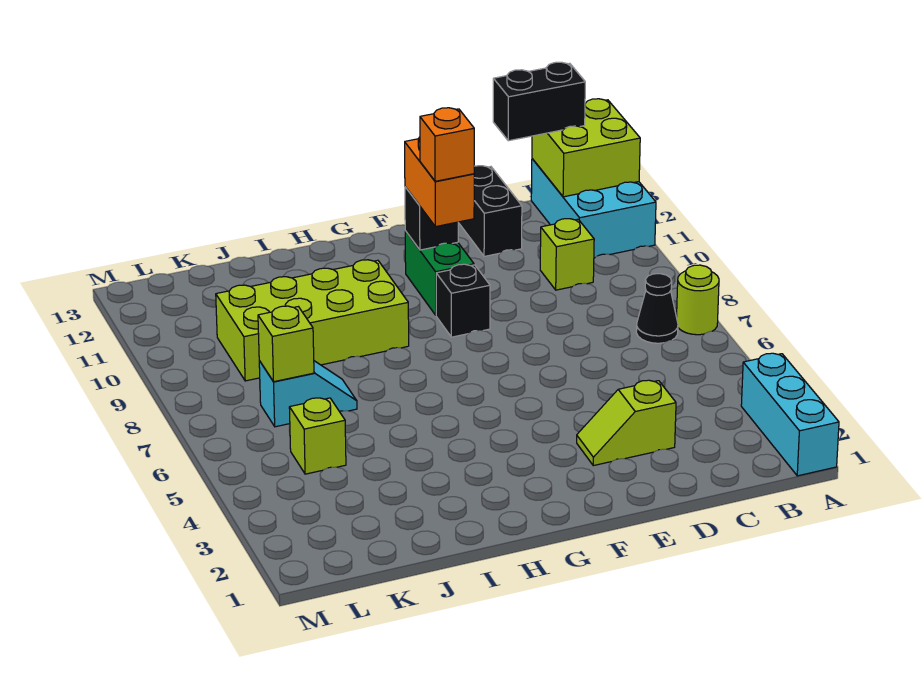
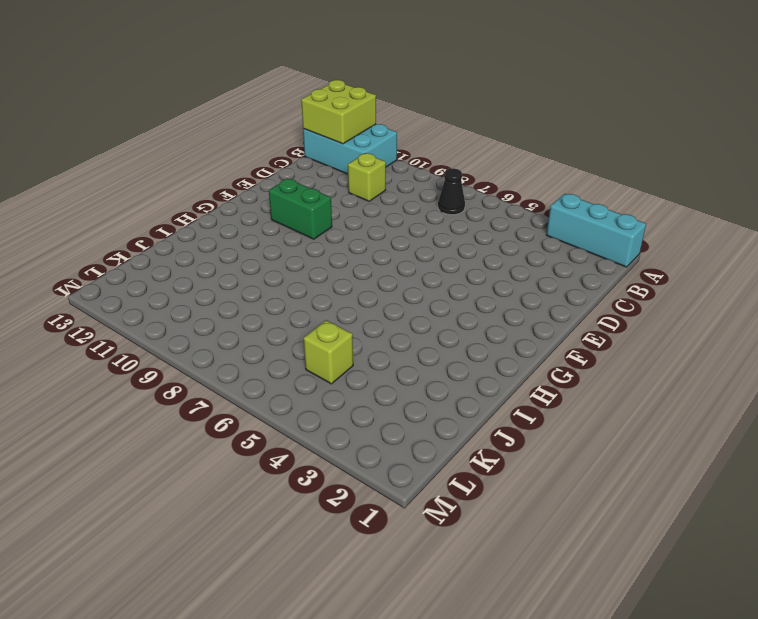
none -> lime round brick A7 level 1
none -> lime slope D3:E3 level 1 top D
none -> black brick D12:D13 level 1

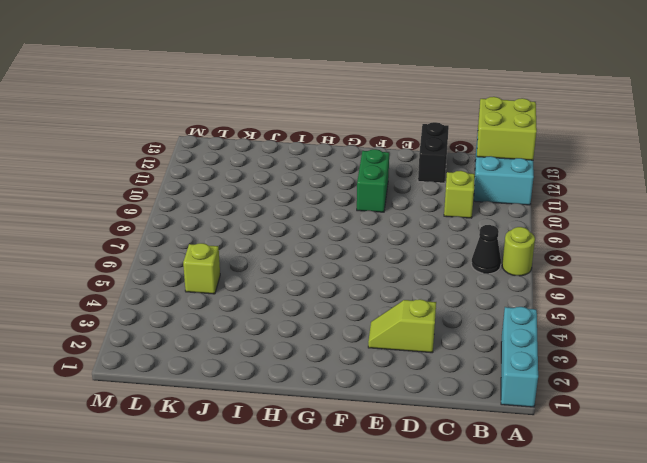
none -> black brick F9 level 1
none -> lime brick H9:K10 level 1
none -> cyan slope J7:K7 level 1 top K

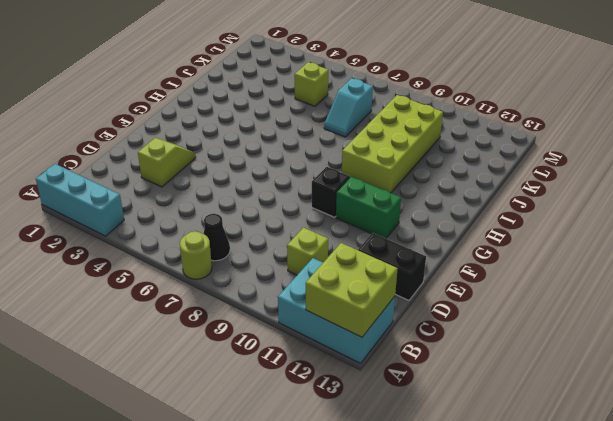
none -> black brick F11 level 2
none -> lime brick K7 level 2
none -> black brick B13:C13 level 3

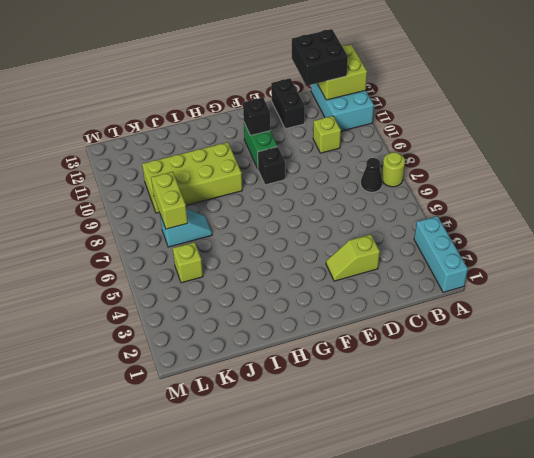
black brick B12:C13 level 3 -> black brick B13:C13 level 3
lime brick K7:K8 level 2 -> lime brick K7 level 2
none -> orange brick F10:F11 level 3
none -> orange brick F10 level 4

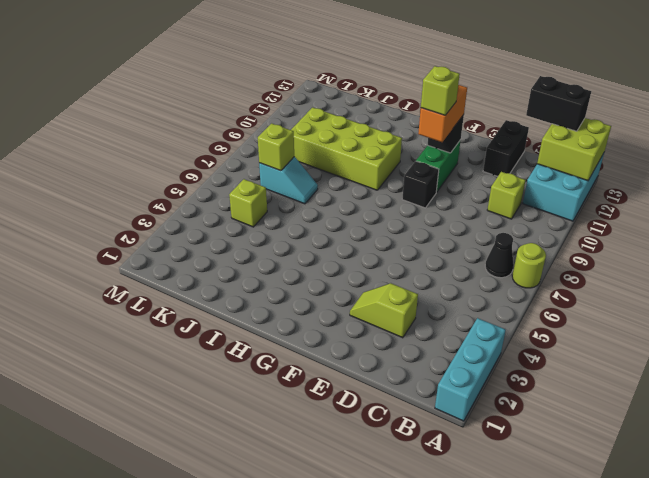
lime brick F10 level 4 -> orange brick F10 level 4

